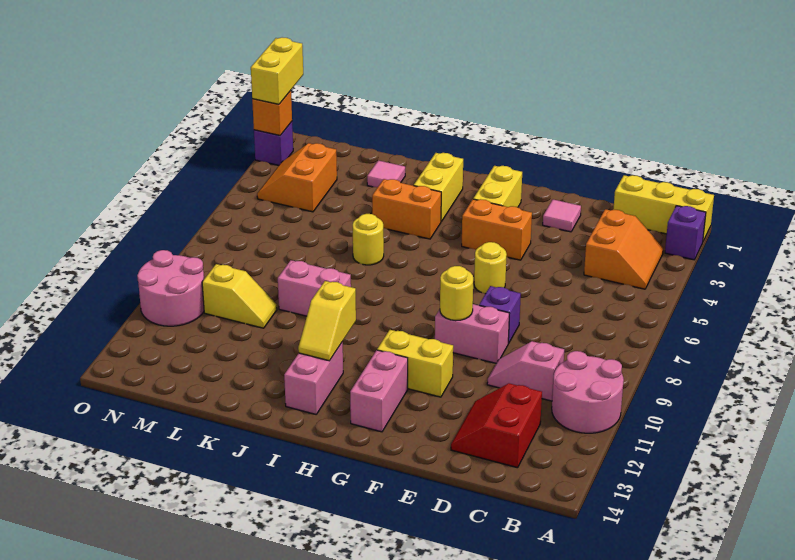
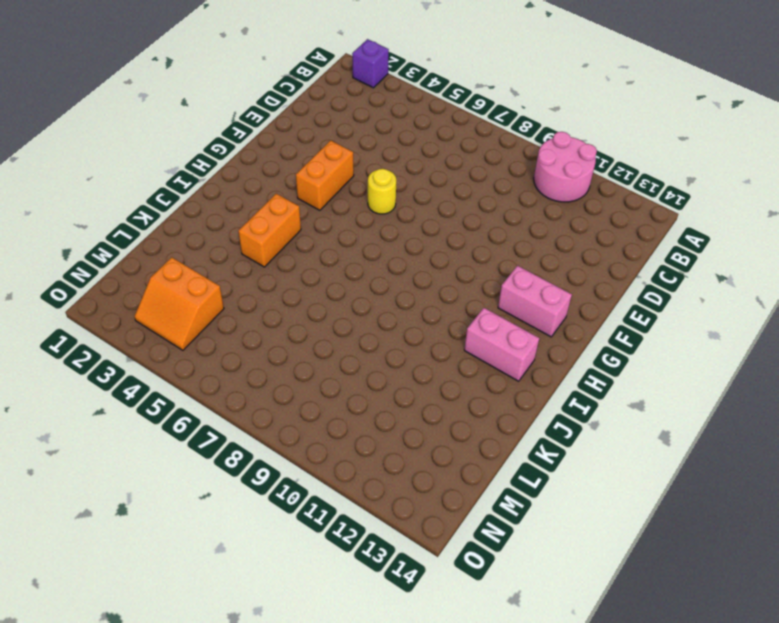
none -> yellow brick A1:C1 level 1
none -> orange slope B3:C4 level 1 top C
none -> pink slope C10:D10 level 1 top C

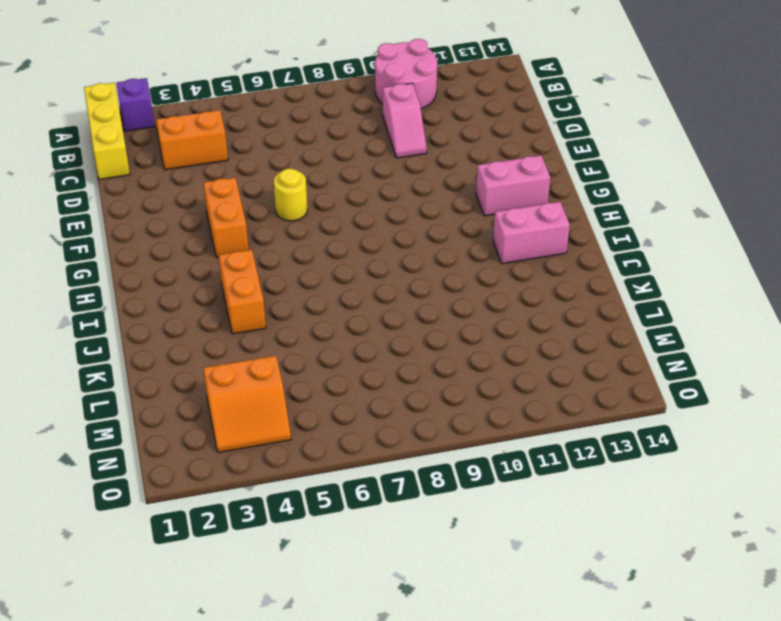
none -> red slope C12:D13 level 1 top C
none -> pink tile E2 level 1
none -> purple brick E8 level 1

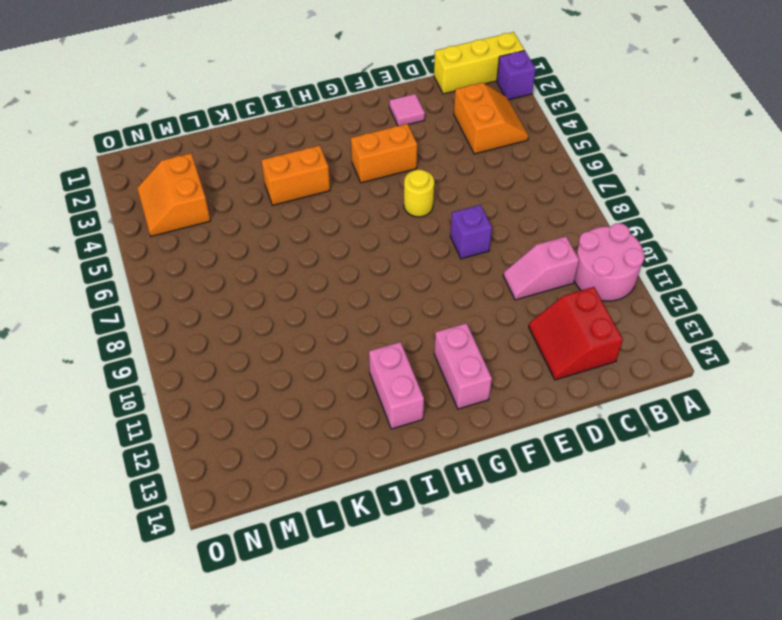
none -> pink brick E9:F9 level 1
none -> yellow brick F11:G11 level 1
none -> yellow brick G2:G3 level 1

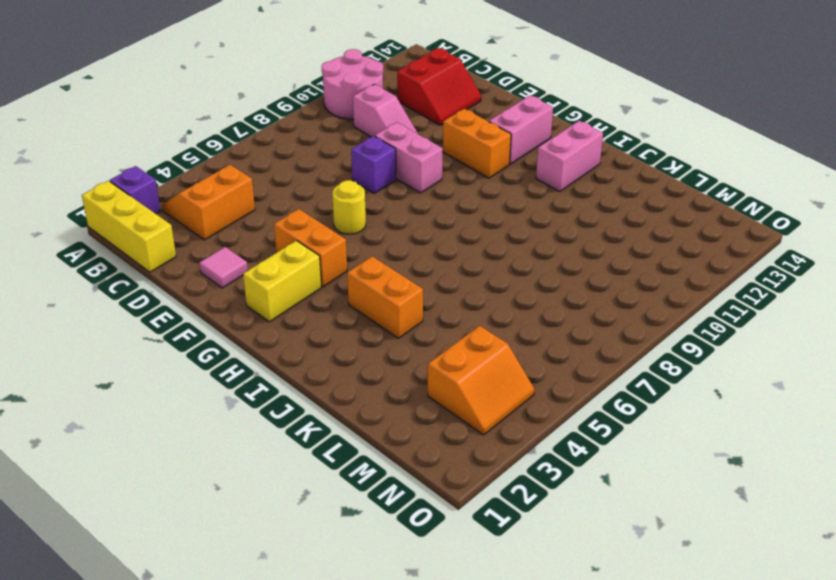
orange brick F11:G11 level 1 -> yellow brick F11:G11 level 1
none -> yellow brick I2:I3 level 1
none -> yellow round brick J6 level 1
none -> pink brick J9:K9 level 1

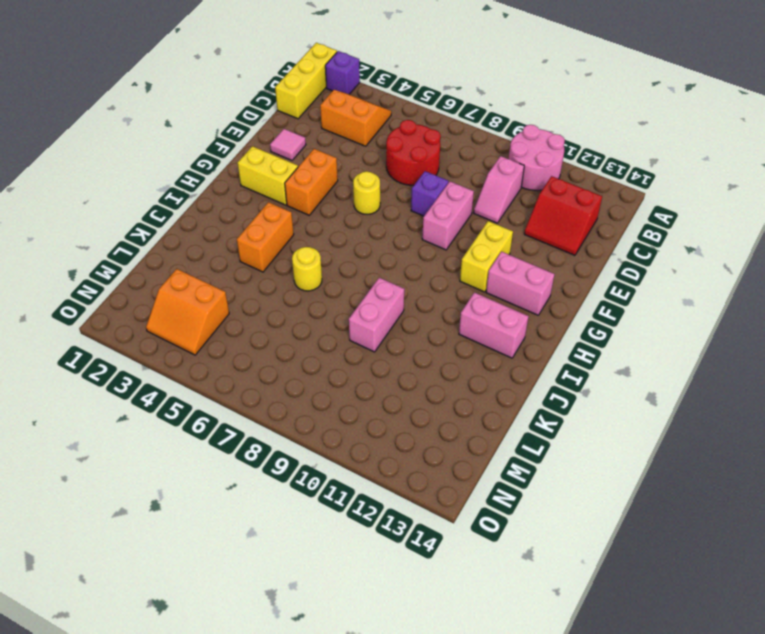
red round brick C6:D7 level 1 -> none
none -> yellow brick I2:I3 level 1
none -> pink tile K2 level 1
none -> yellow slope L10:M10 level 1 top M

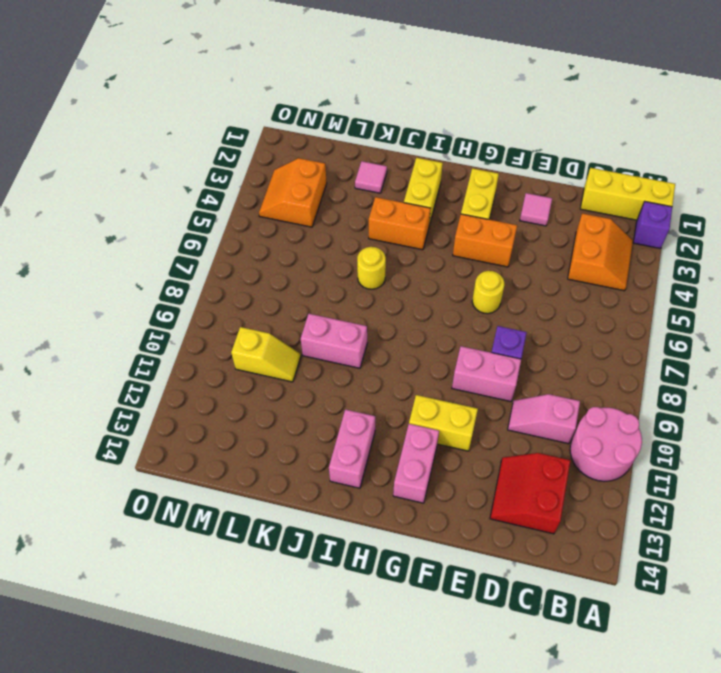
none -> pink round brick N10:O11 level 1
none -> purple brick O2 level 1
none -> yellow round brick F9 level 2

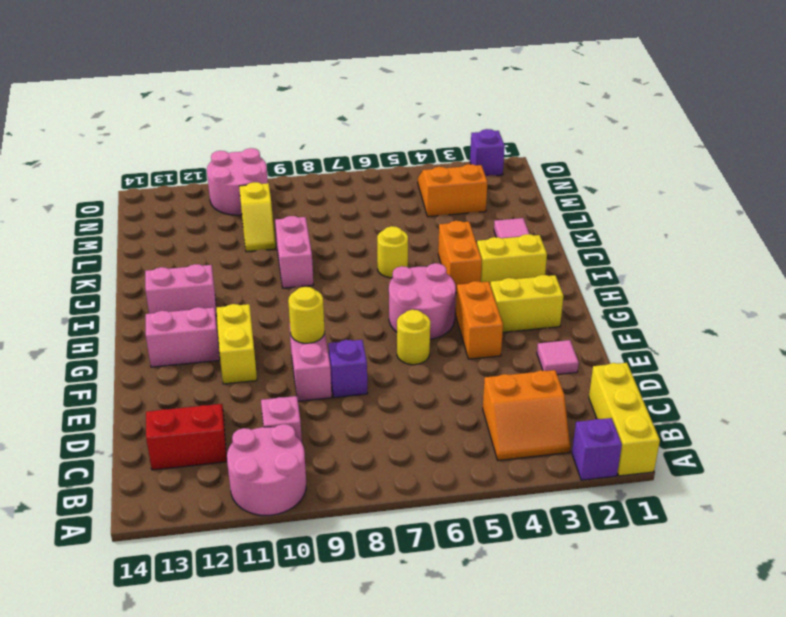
pink round brick G5:H6 level 1 -> none
none -> yellow slope I11:I12 level 2 top 11
none -> orange brick O2 level 2
none -> yellow brick O1:O2 level 3

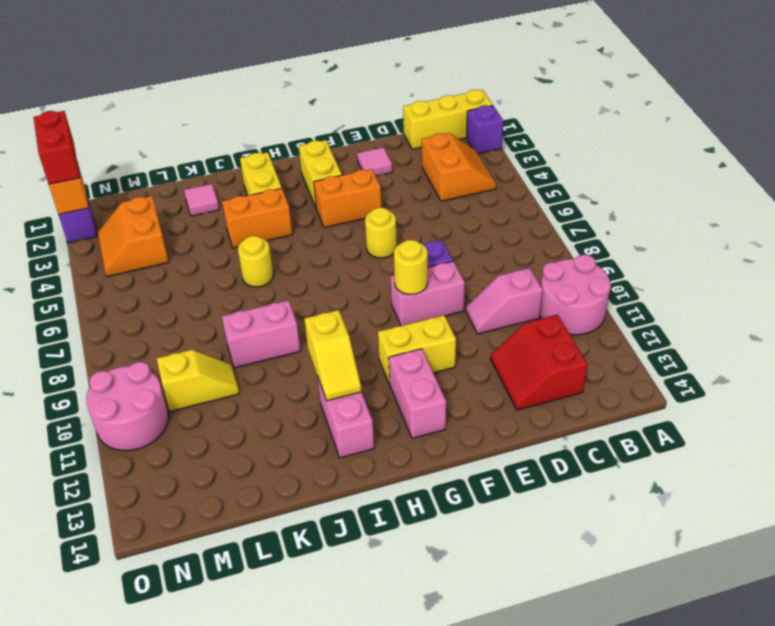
red brick O1:O2 level 3 -> yellow brick O1:O2 level 3

